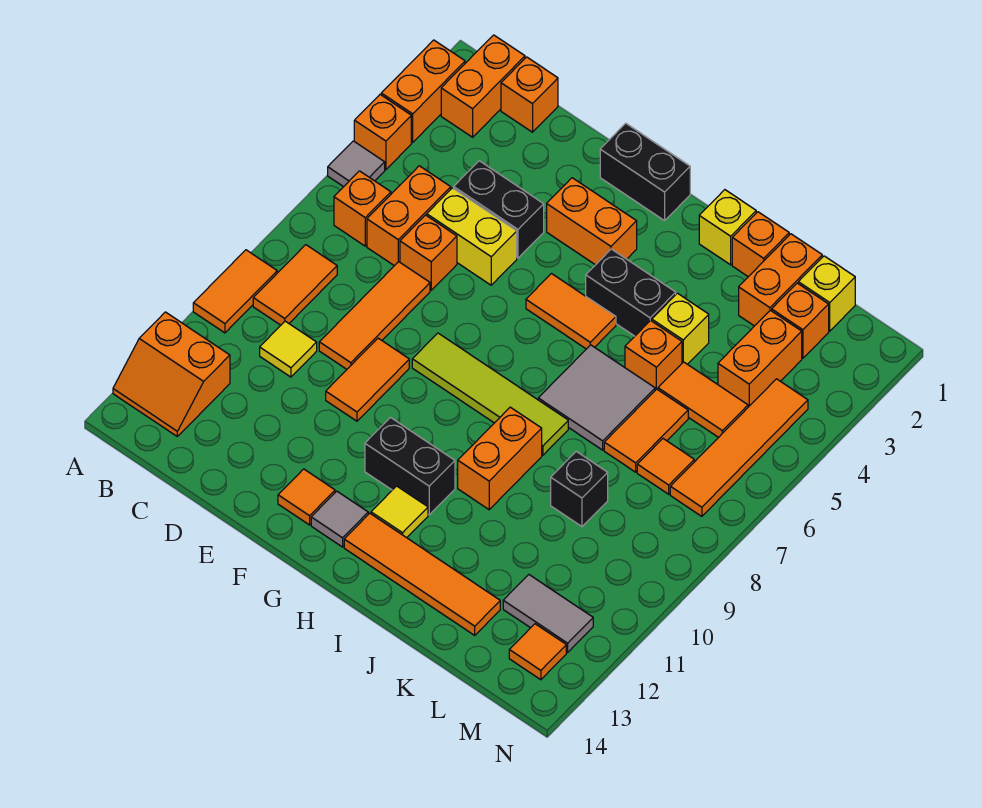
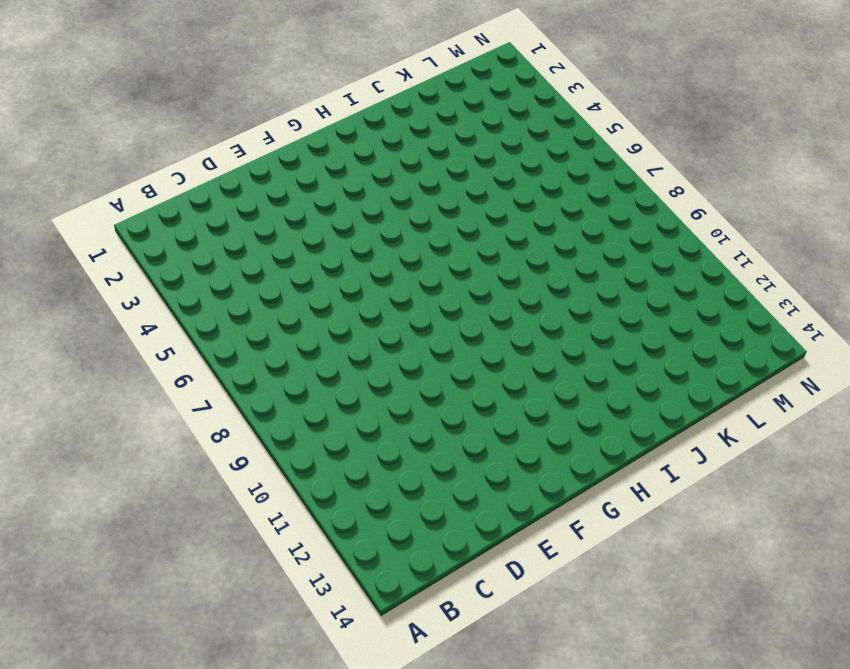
none -> orange brick A2:A3 level 1
none -> orange brick A4 level 1
none -> grey tile A5 level 1
none -> orange tile A9:A10 level 1

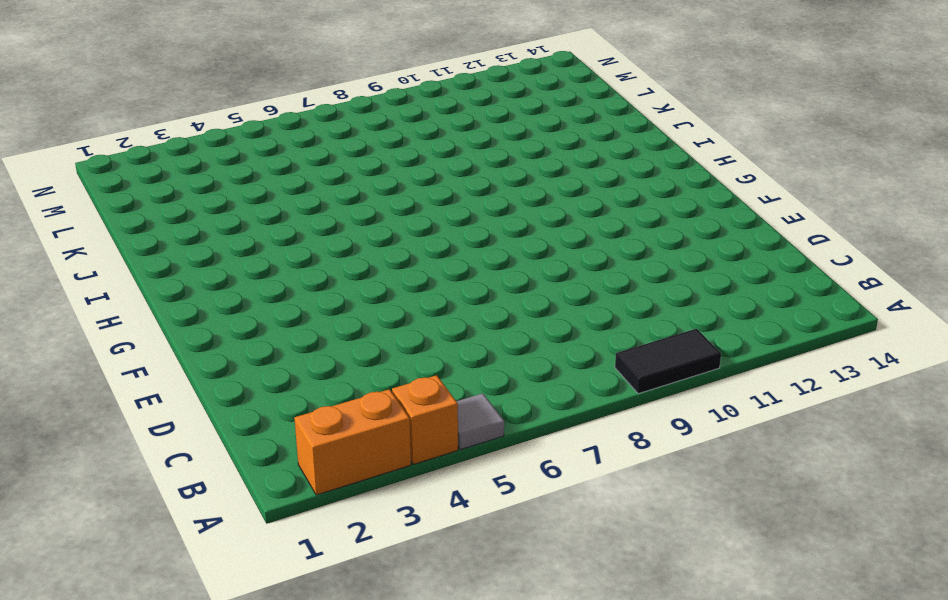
black tile A9:A10 level 1 -> orange tile A9:A10 level 1
none -> orange slope A12:B13 level 1 top 12
none -> orange brick B1:B2 level 1
none -> orange brick B6 level 1
none -> orange tile B8:B9 level 1

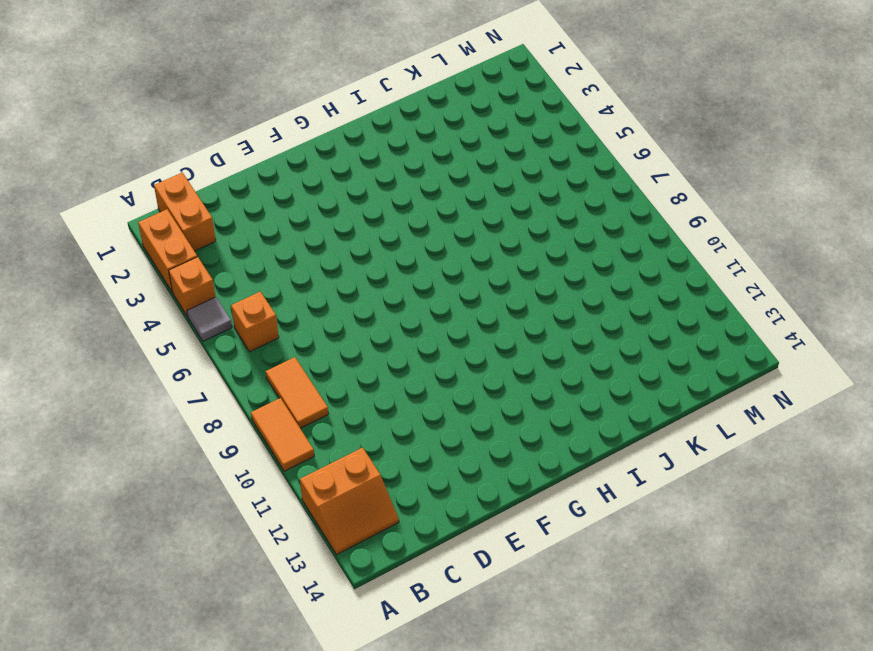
none -> orange brick C1 level 1
none -> orange brick C5:C6 level 1
none -> yellow tile C10 level 1
none -> black brick D4:E4 level 1

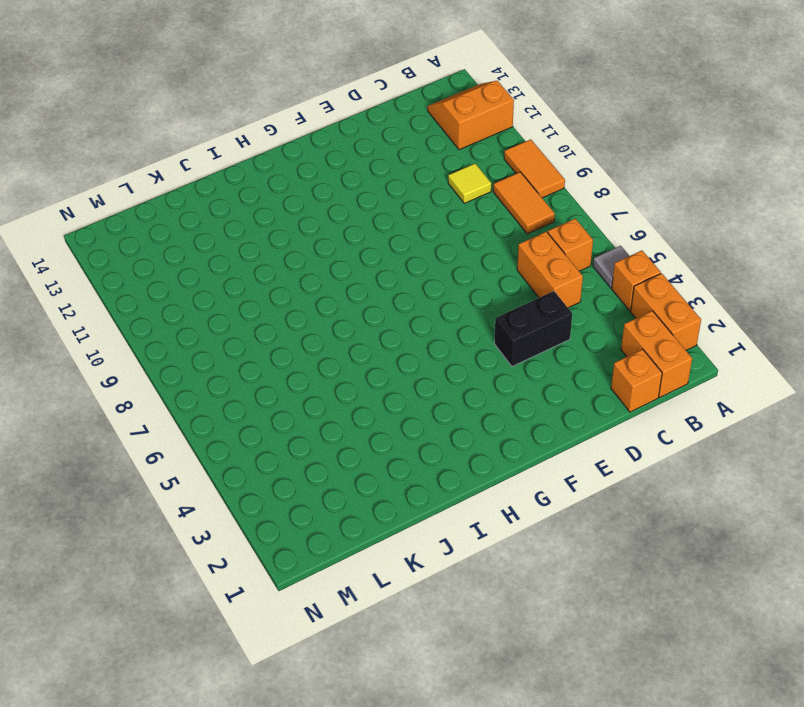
none -> yellow brick D5:E5 level 1
none -> orange brick D6 level 1
none -> orange tile D7:D9 level 1
none -> orange tile E9:E10 level 1

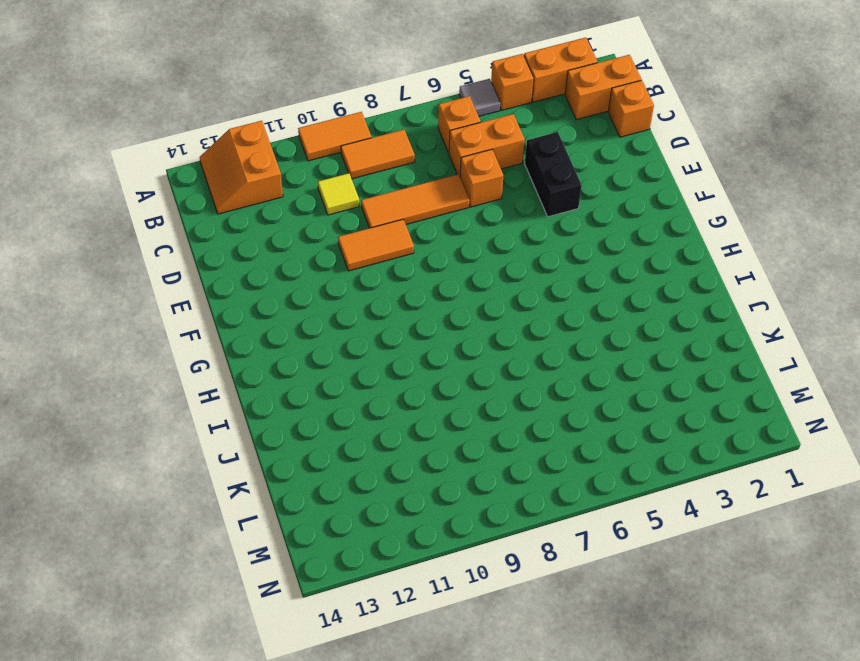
none -> yellow brick D5:E5 level 1
none -> black brick F1:G1 level 1
none -> orange brick F3:G3 level 1
none -> lime tile F8:I8 level 1

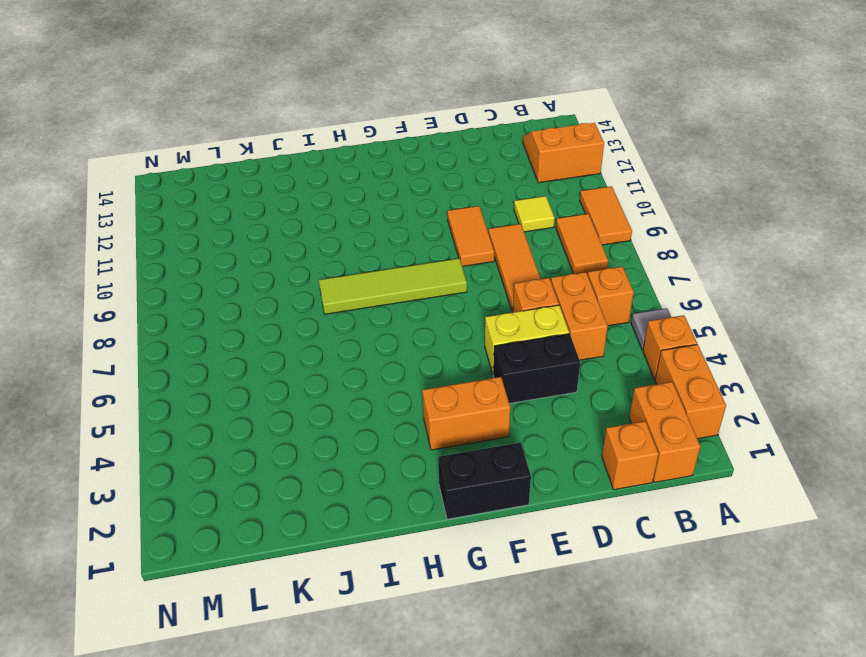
none -> orange tile F13 level 1
none -> orange tile G5:H5 level 1
none -> black brick G11:H11 level 1
none -> grey tile G13 level 1

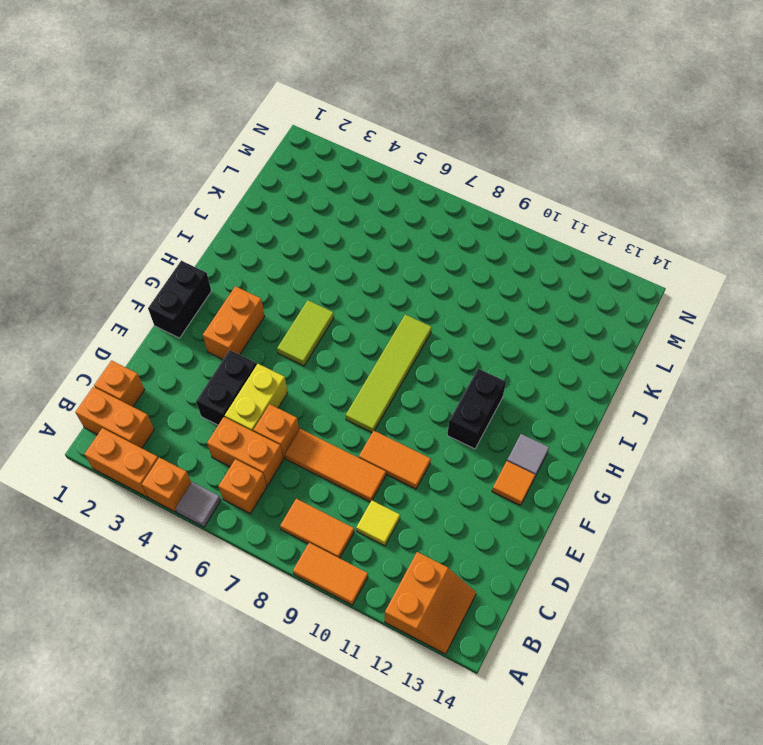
lime tile G5:H5 level 1 -> orange tile G5:H5 level 1
none -> black brick H4:I4 level 1
none -> yellow tile H12 level 1
none -> orange tile H13:K13 level 1
none -> yellow brick I1 level 1

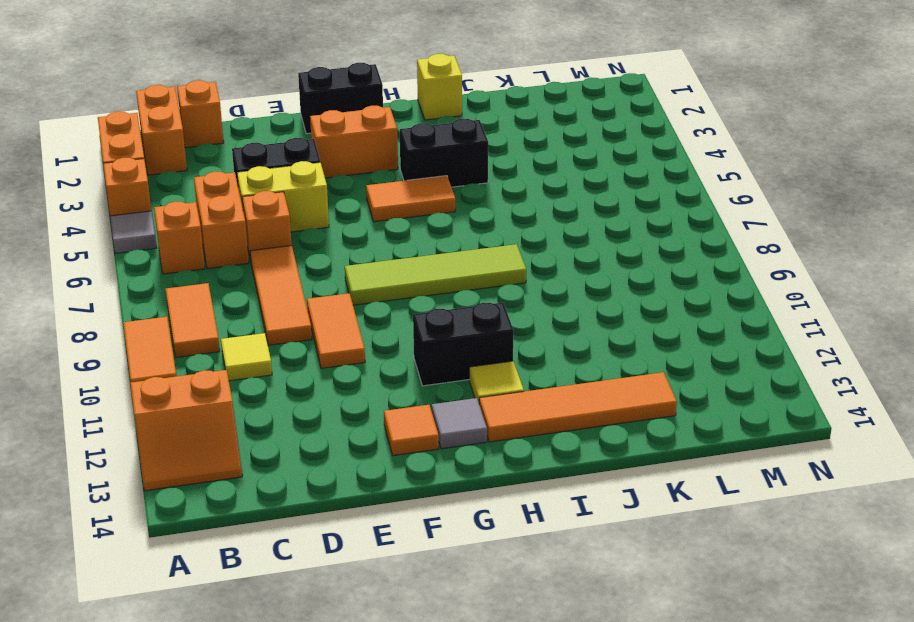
none -> grey tile I6:J7 level 1
none -> orange brick I9:I10 level 1
none -> orange brick J1 level 1
none -> yellow brick J4 level 1

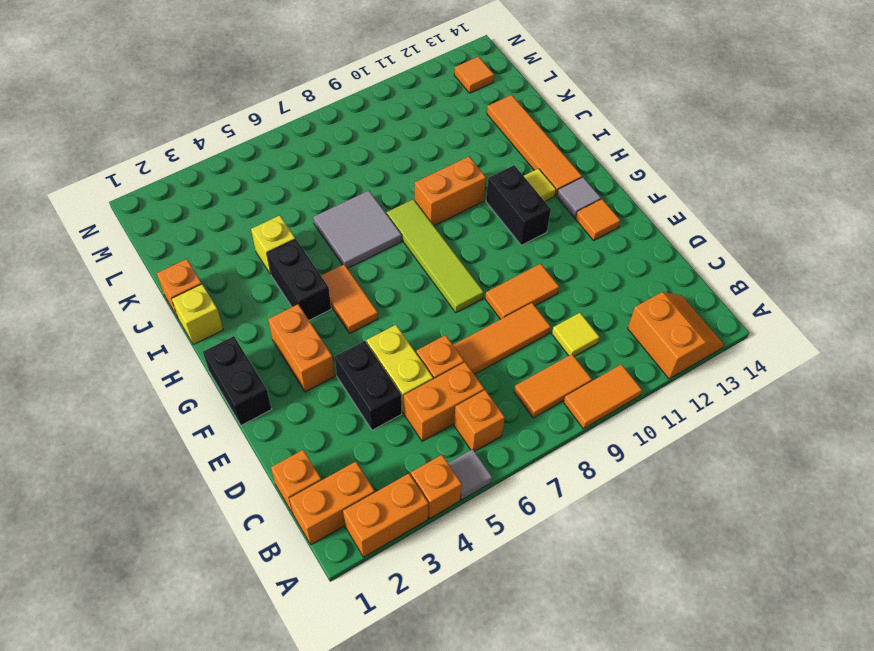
none -> orange brick J5 level 1
none -> orange brick K1:K2 level 1
none -> orange tile K5:L5 level 1
none -> orange tile K6:K7 level 1

